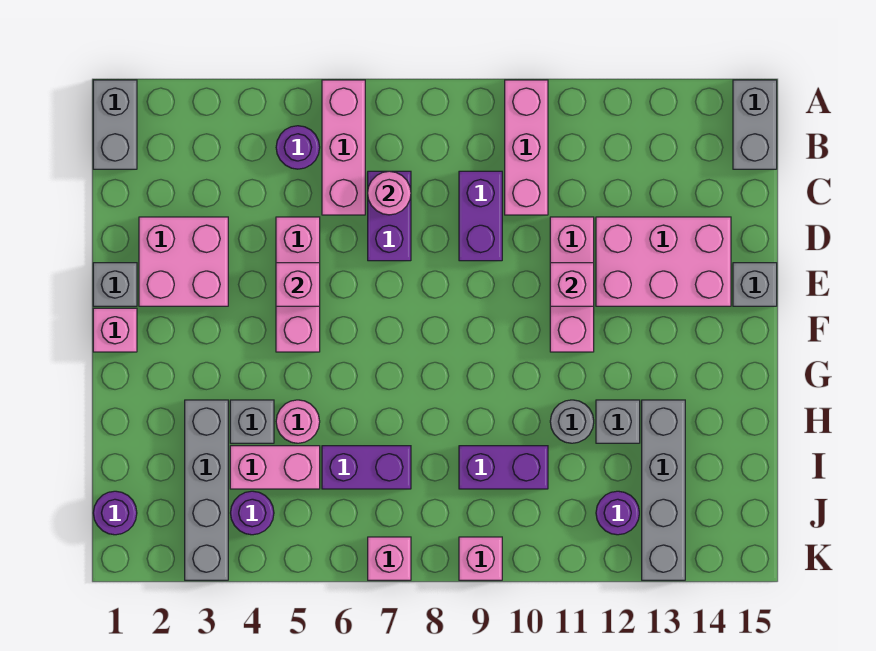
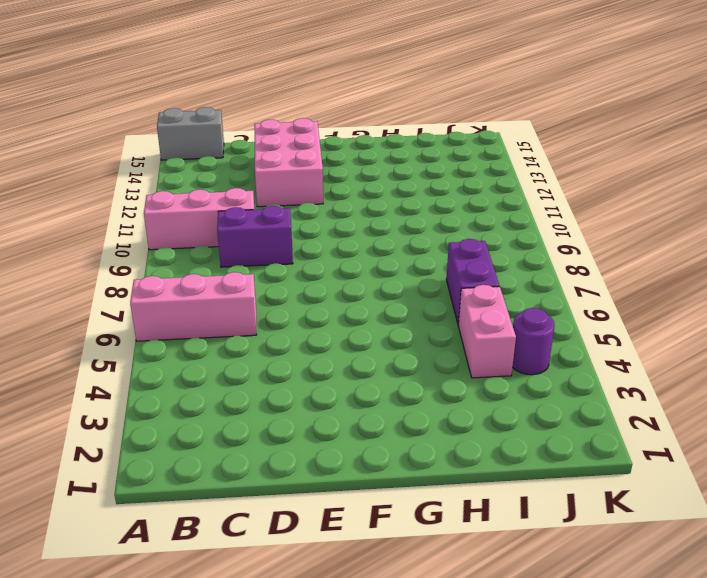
none -> grey brick A1:B1 level 1
none -> purple round brick B5 level 1
none -> purple brick C7:D7 level 1
none -> pink brick D2:E3 level 1

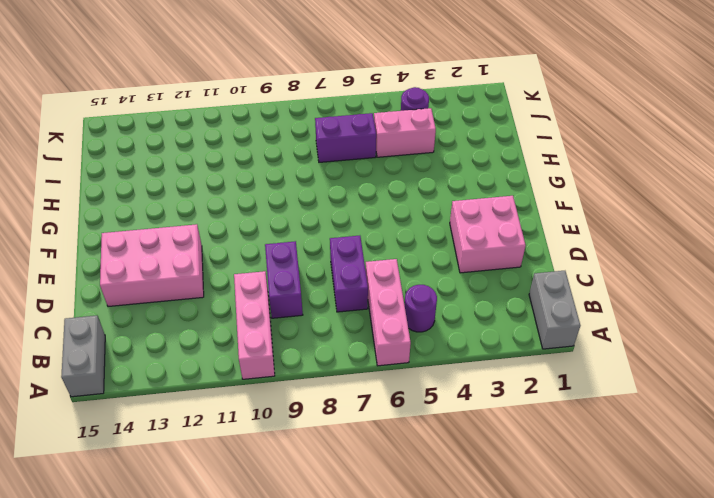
none -> pink brick D5:F5 level 1
none -> pink brick D11:F11 level 1
none -> grey brick E1 level 1
none -> grey brick E15 level 1

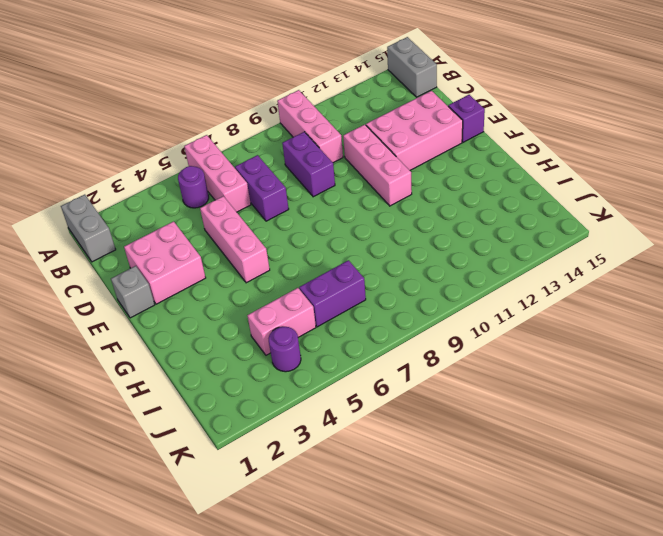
purple brick E15 level 1 -> grey brick E15 level 1
none -> pink brick F1 level 1
none -> grey brick H3:K3 level 1
none -> grey brick H4 level 1
none -> pink round brick H5 level 1

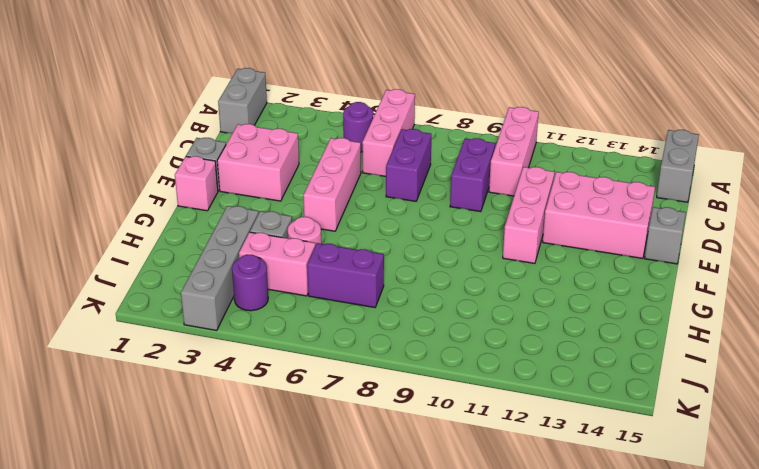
none -> grey round brick H11 level 1
none -> grey brick H12 level 1
none -> grey brick H13:K13 level 1
none -> purple brick I9:I10 level 1

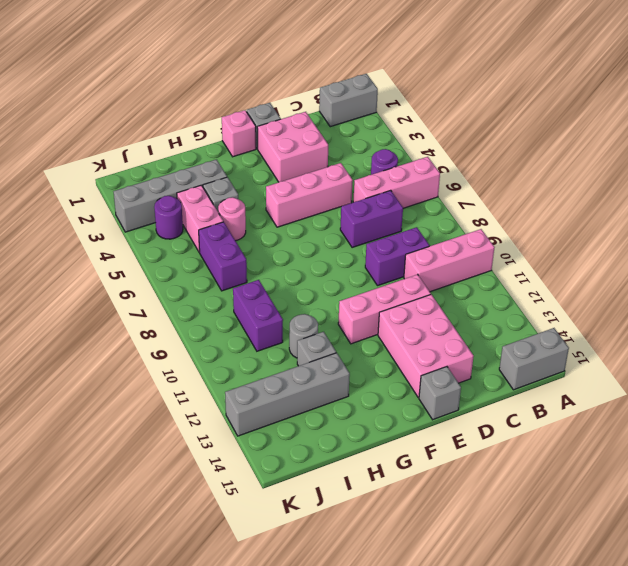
none -> purple round brick J1 level 1
none -> purple round brick J12 level 1
none -> pink brick K7 level 1
none -> pink brick K9 level 1

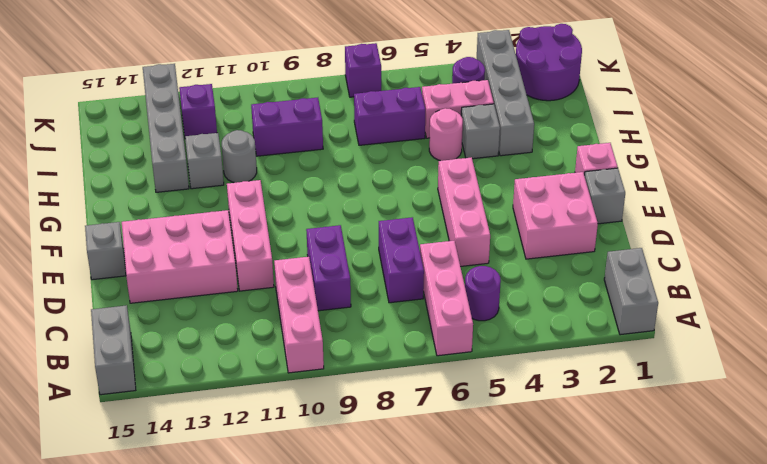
purple round brick J1:K2 level 1 -> purple round brick J1 level 1
purple brick J12 level 1 -> purple round brick J12 level 1
purple brick K7 level 1 -> pink brick K7 level 1
none -> pink brick K9 level 1
none -> pink round brick C7 level 2
none -> pink brick E5 level 2
none -> pink brick E11 level 2

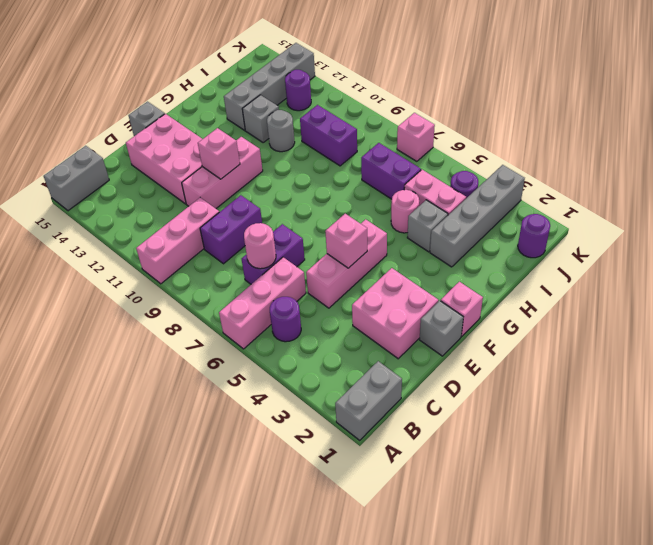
none -> pink brick K9 level 1

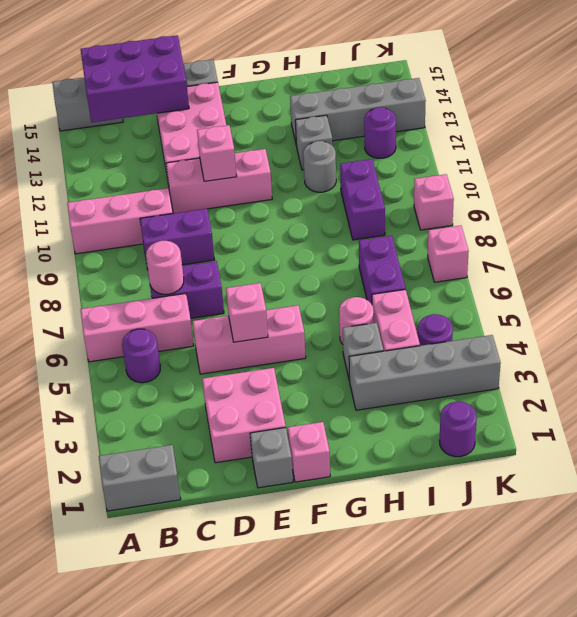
purple brick B14:D15 level 2 -> none

